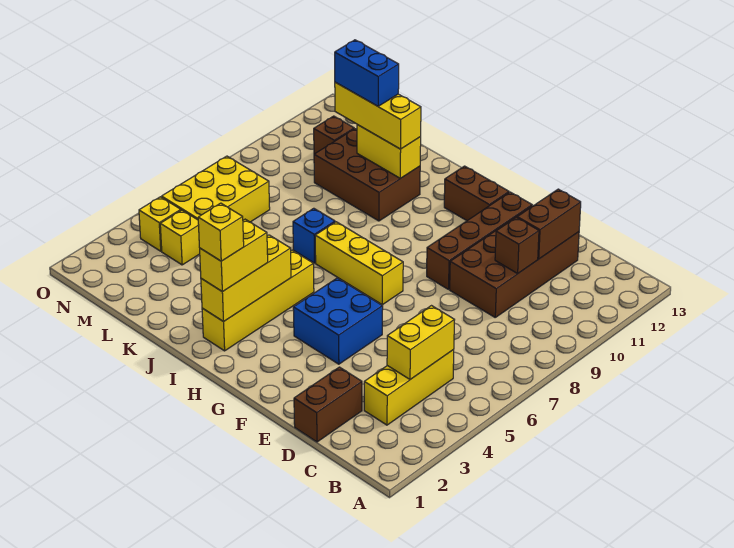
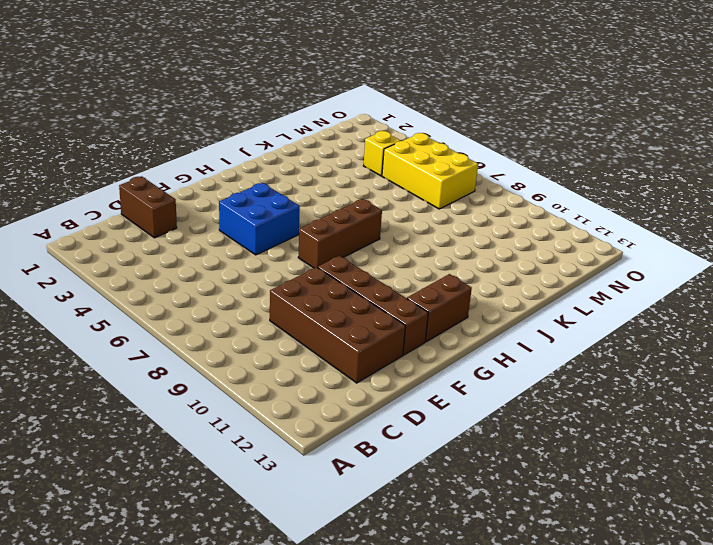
brown brick G7:I7 level 1 -> yellow brick G7:I7 level 1
none -> yellow brick C3:C5 level 1
none -> yellow brick I2:I5 level 1
none -> blue brick J7 level 1

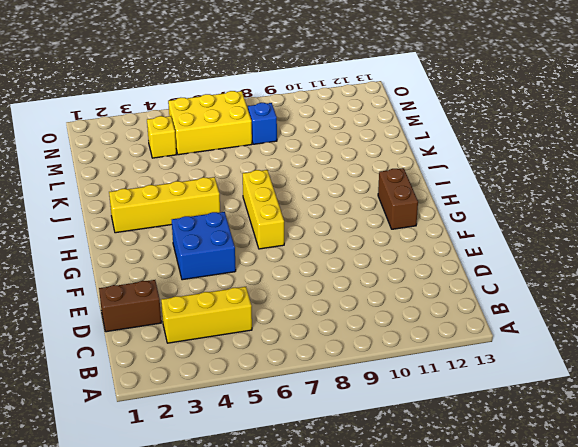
blue brick M8 level 1 -> blue brick J7 level 1
none -> brown brick D9:E12 level 1
none -> brown brick F9:F12 level 1
none -> brown brick J10:L11 level 1

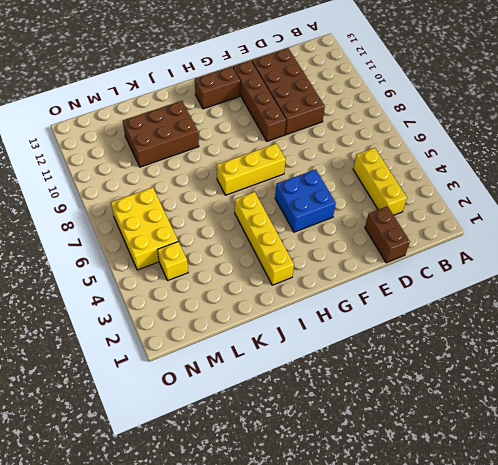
none -> blue brick J7 level 1
none -> brown brick M11 level 1
none -> yellow brick N4 level 1

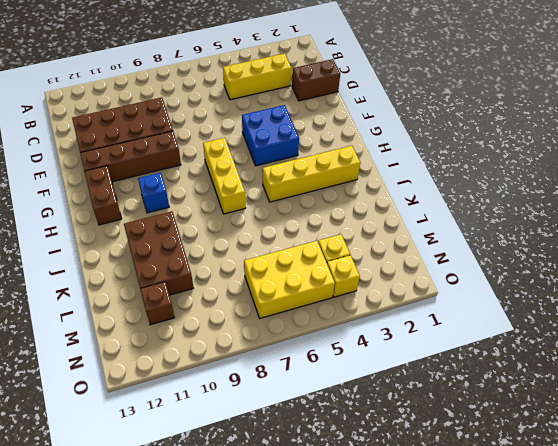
blue brick H10 level 1 -> blue brick J7 level 1
none -> yellow brick C4:C5 level 2
none -> brown brick D10 level 2
none -> brown brick D11:D12 level 2

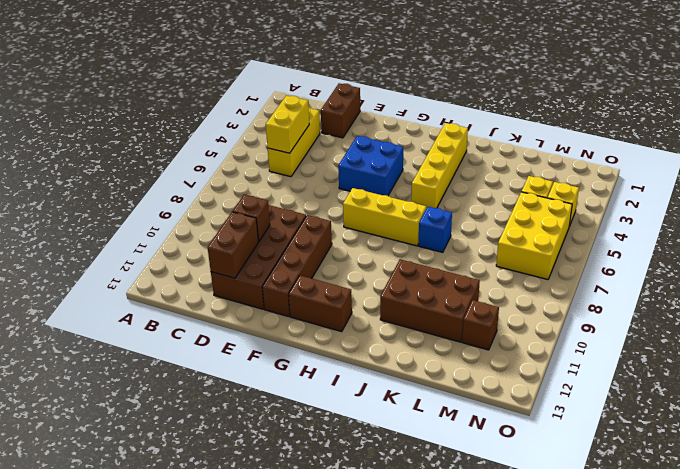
none -> yellow brick I2:I4 level 2
none -> yellow brick J11:K11 level 2
none -> yellow brick I2:I3 level 3

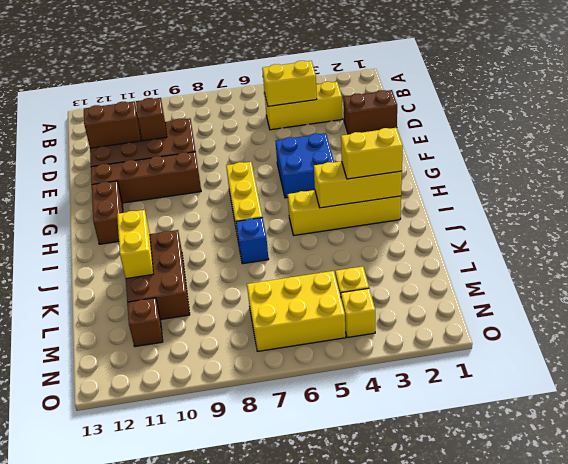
none -> yellow brick J11:L11 level 3
none -> yellow brick I2 level 4
none -> blue brick K11:L11 level 4

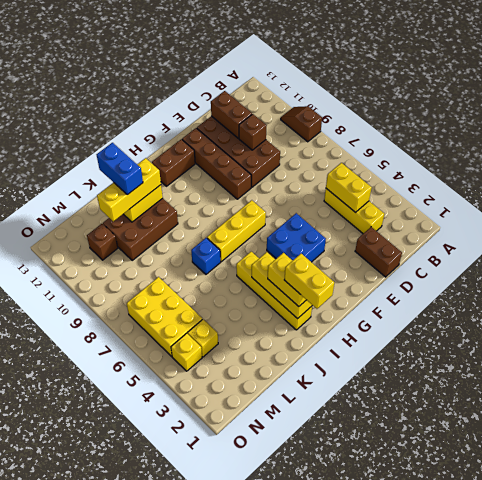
brown slope A9:A10 level 1 top 9 -> none
yellow brick I1:I2 level 4 -> yellow brick I2 level 4
blue brick K11:K12 level 4 -> blue brick K11:L11 level 4

